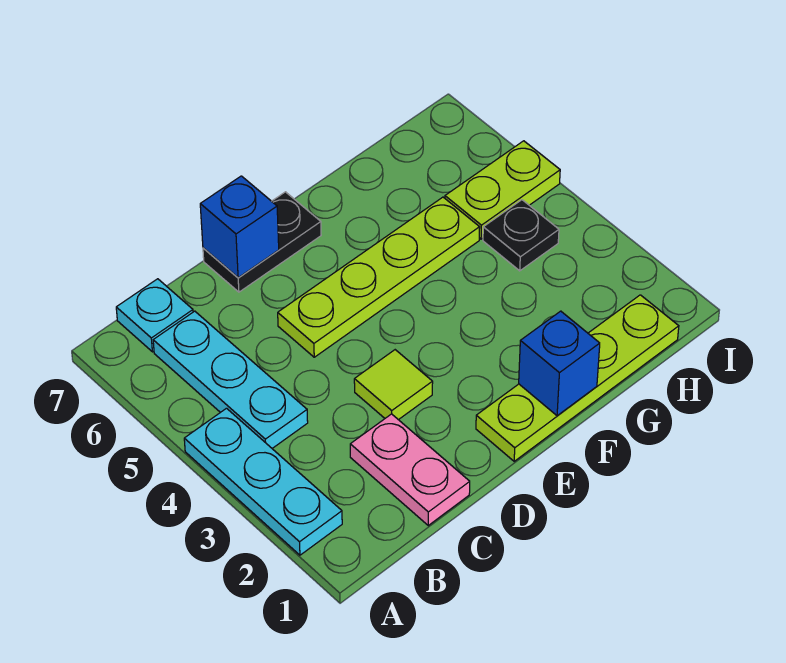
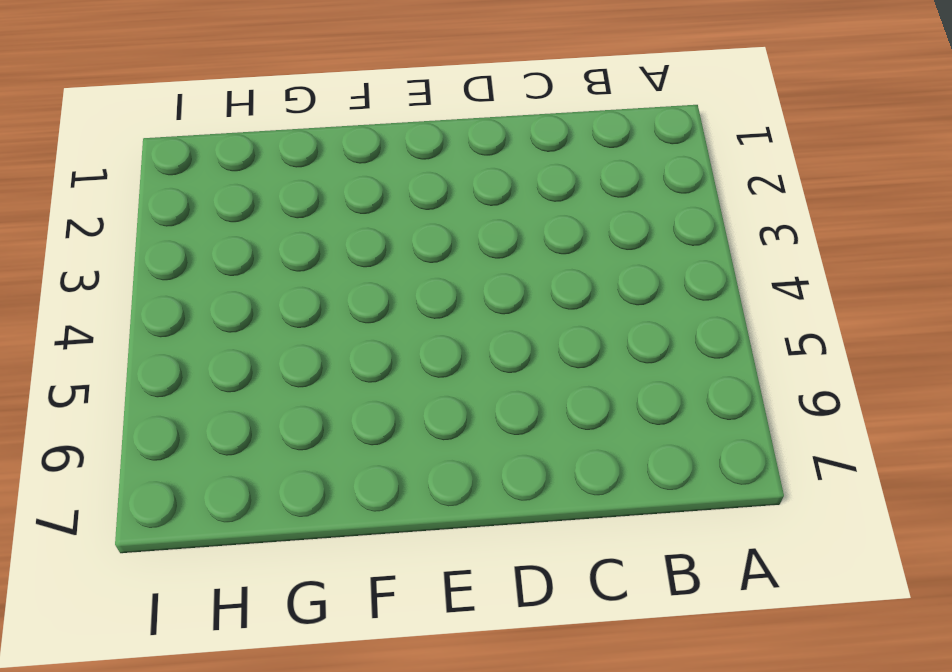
none -> cyan plate A2:A4 level 1
none -> cyan plate B4:B6 level 1
none -> cyan plate B7 level 1

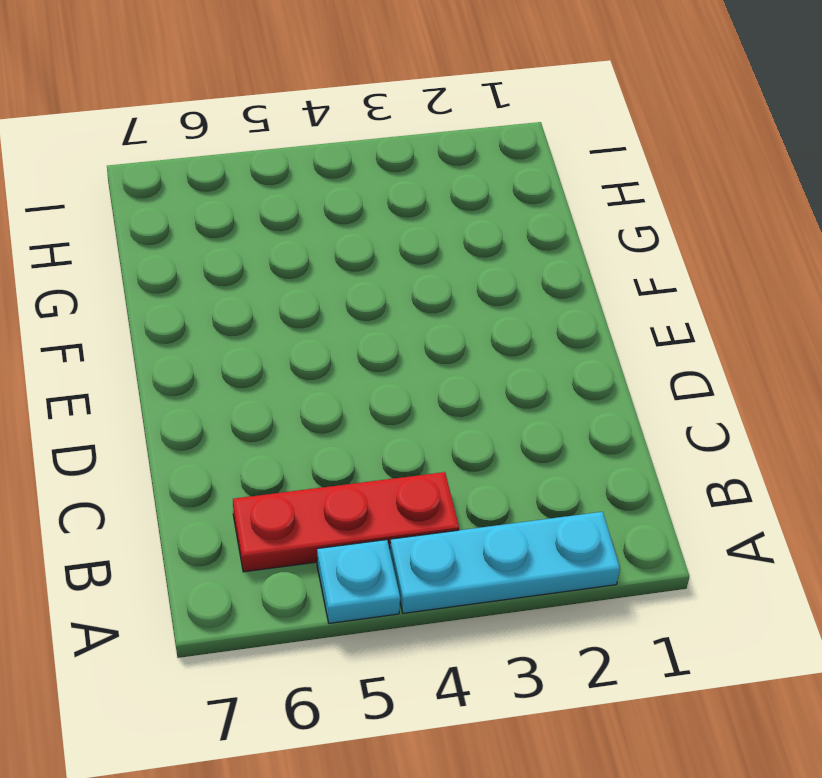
cyan plate A5 level 1 -> cyan plate B7 level 1
red plate B4:B6 level 1 -> cyan plate B4:B6 level 1
none -> pink plate C1:C2 level 1
none -> lime tile D3 level 1
none -> lime plate D5:G5 level 1

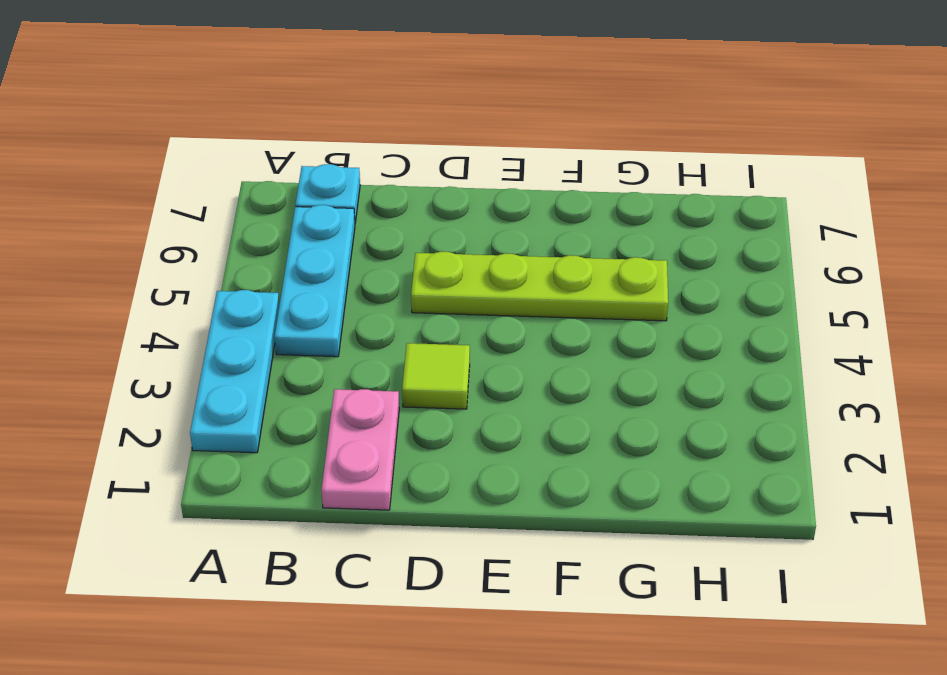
none -> black plate D7:E7 level 1
none -> lime plate E1:H1 level 1
none -> black plate H4 level 1

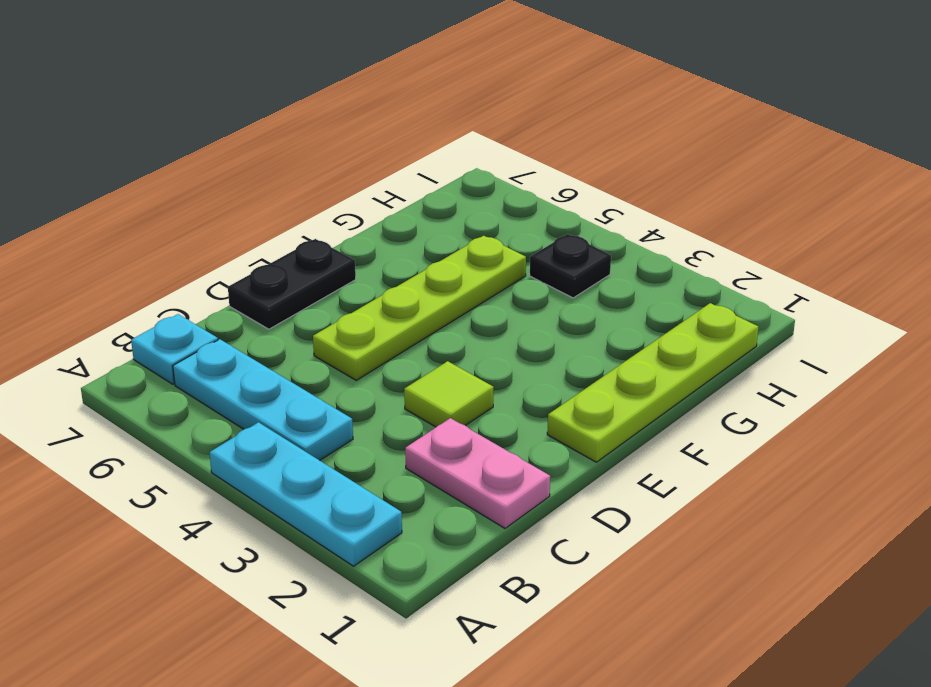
none -> lime plate H5:I5 level 1
none -> blue brick D7 level 2
none -> blue brick F1 level 2

